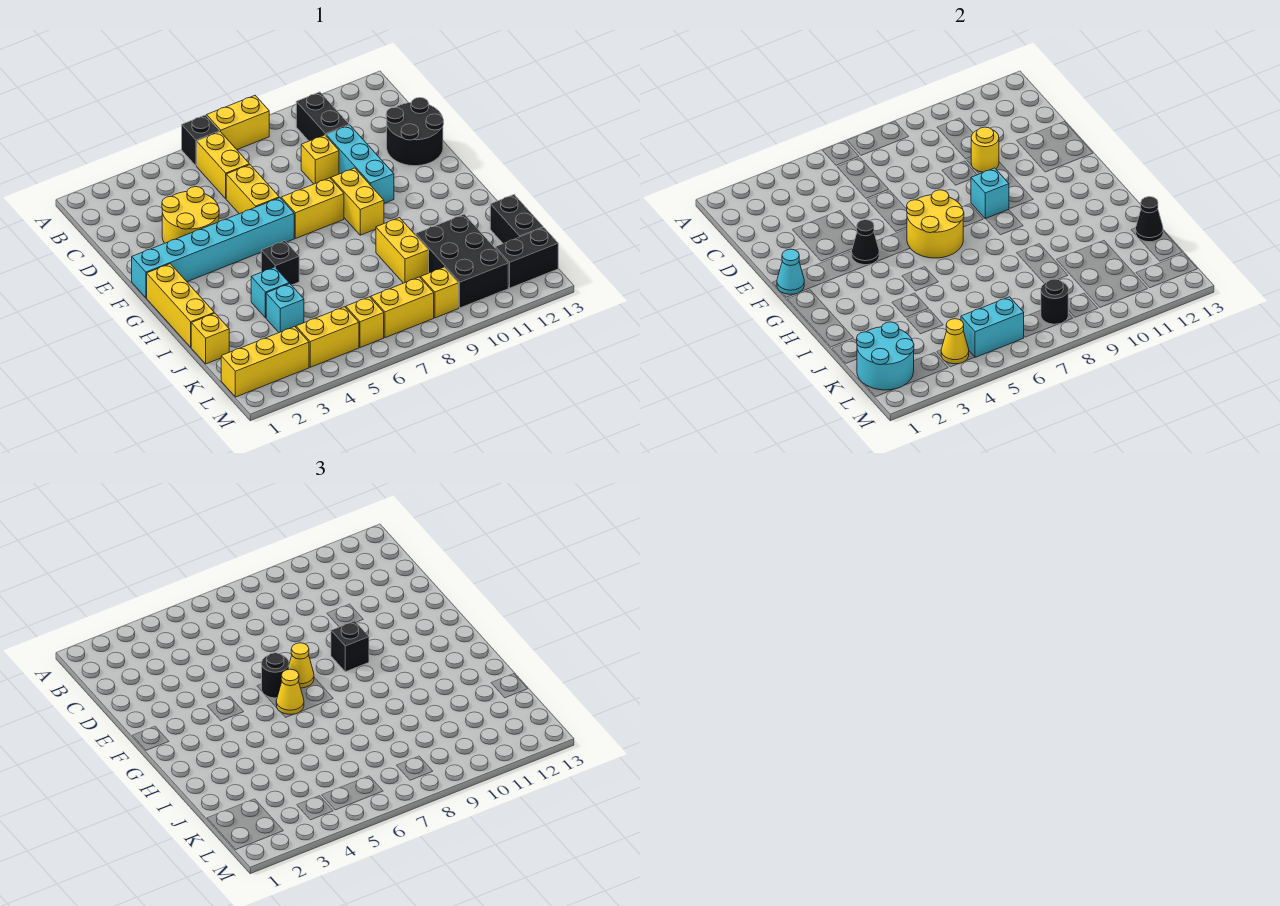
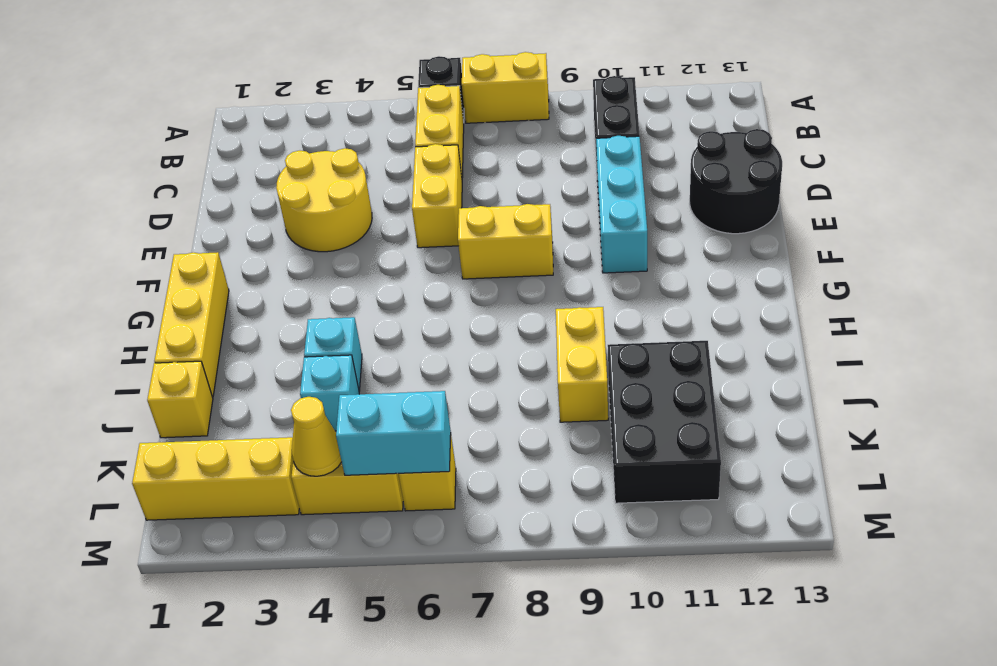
none -> yellow brick D9 level 1
none -> cyan brick F1:F6 level 1
none -> yellow brick F9:G9 level 1
none -> black brick H5 level 1

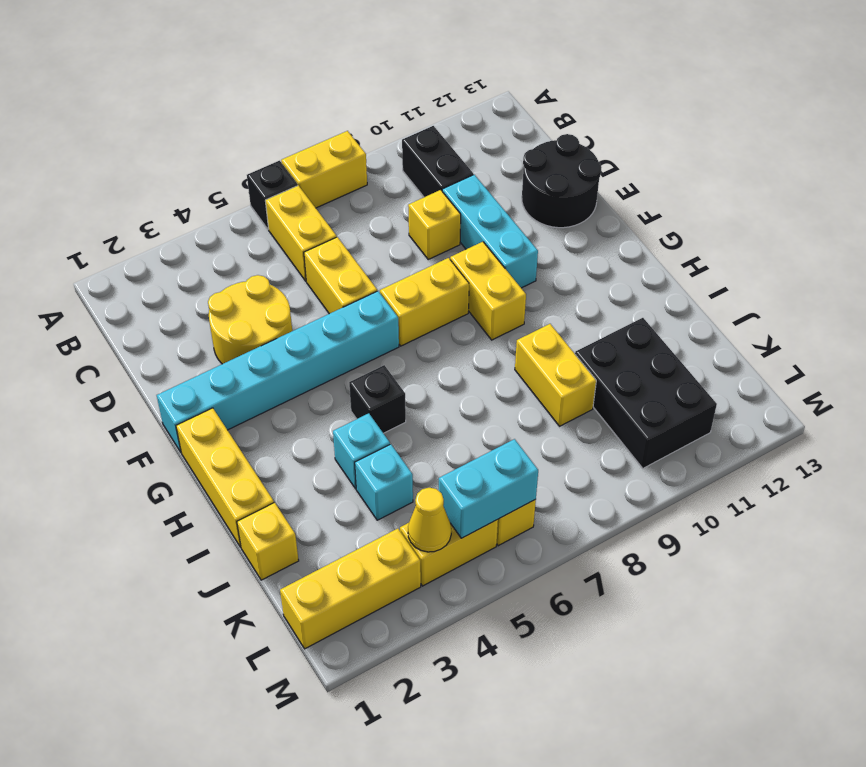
none -> black brick J13:K13 level 1
none -> yellow brick L7:L8 level 1
none -> yellow brick L9 level 1
none -> black brick L12:L13 level 1

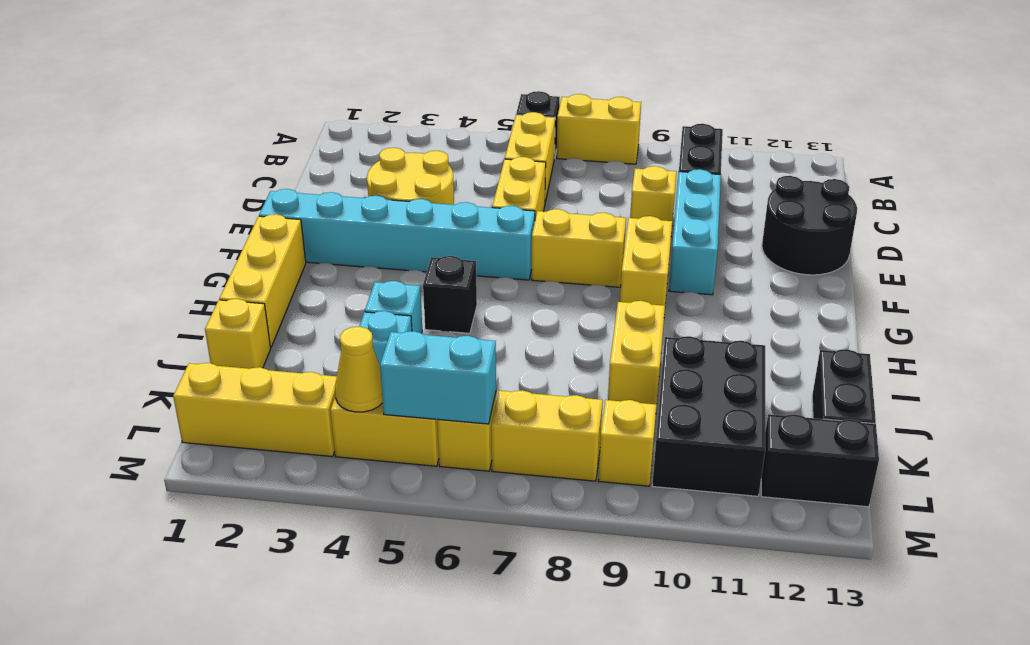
none -> yellow round brick D10 level 2
none -> cyan cone F1 level 2
none -> black cone F4 level 2
none -> yellow round brick F6:G7 level 2

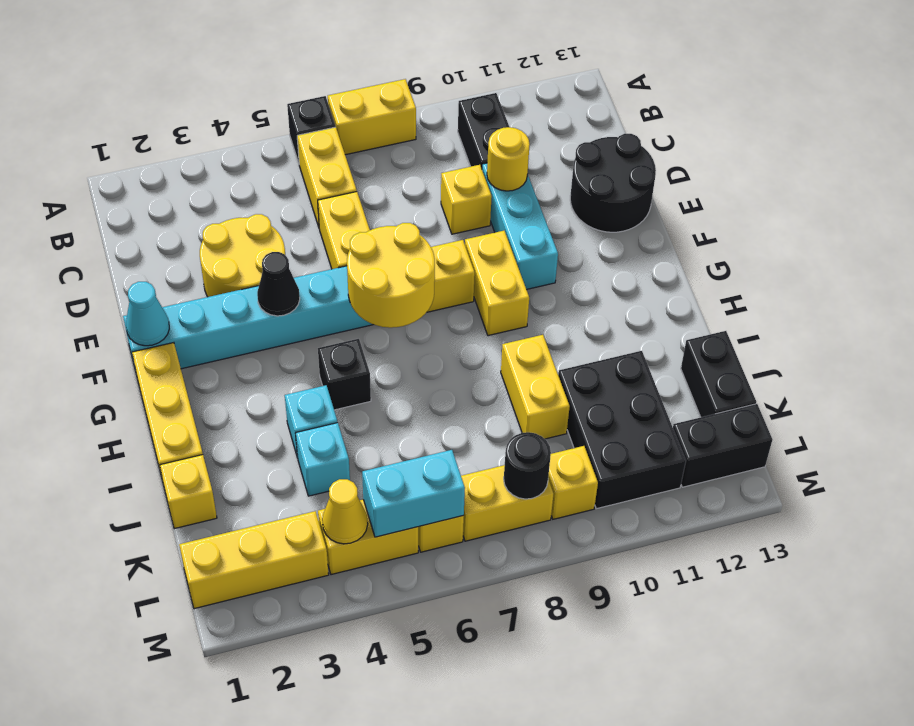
none -> cyan brick F9 level 2
none -> black cone J13 level 2
none -> cyan round brick K1:L2 level 2
none -> black round brick F6 level 3

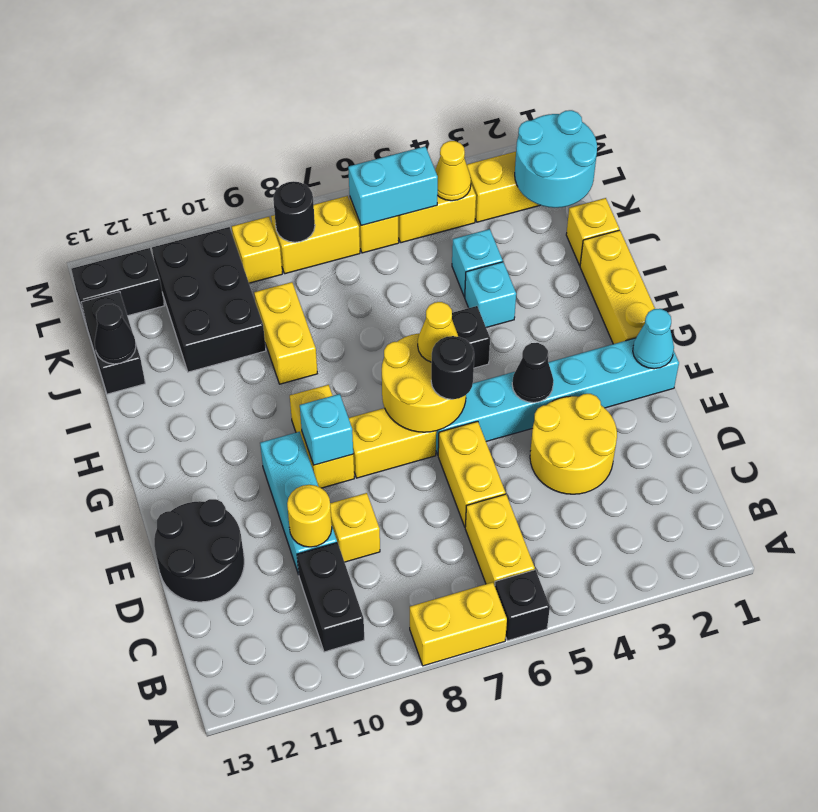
none -> yellow cone F7 level 3
none -> black brick F9 level 3

